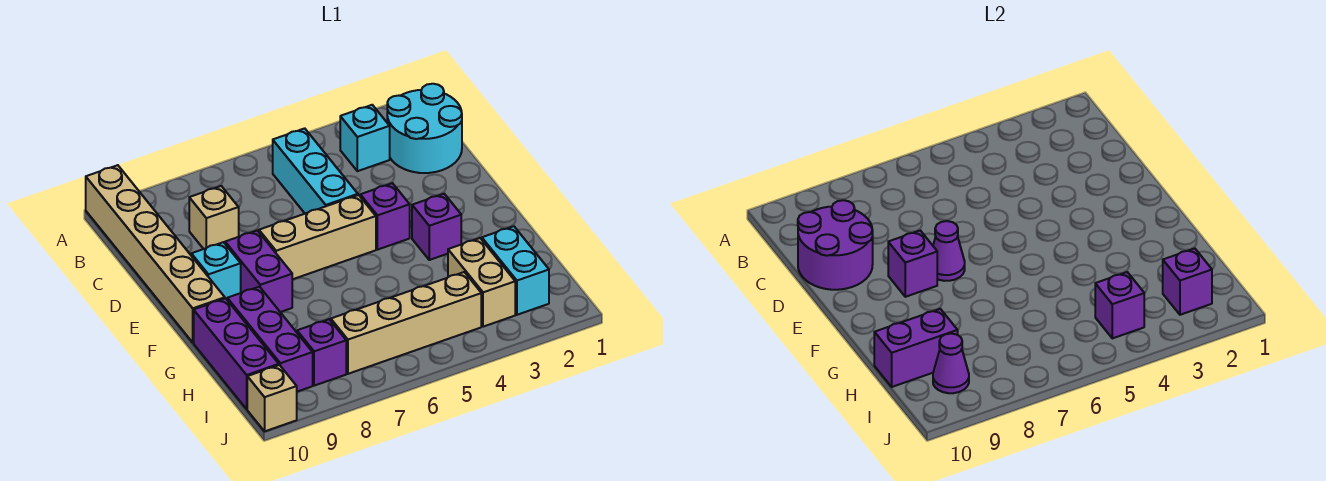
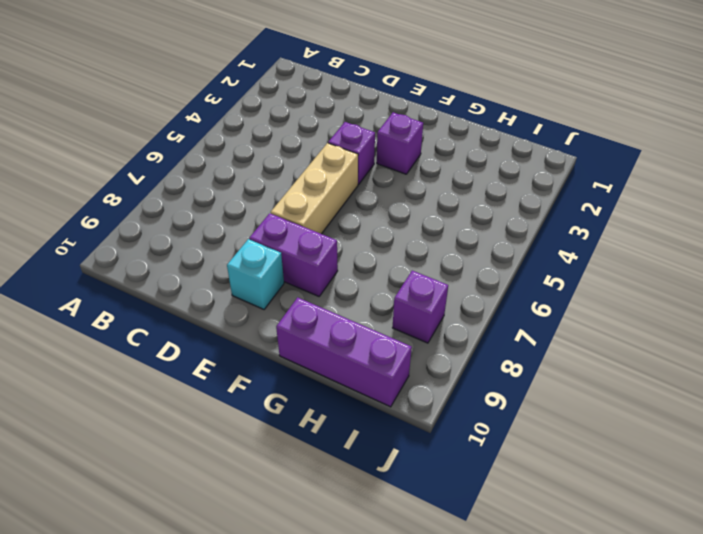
none -> tan brick A10:F10 level 1
none -> cyan round brick B1:C2 level 1
none -> cyan brick B3 level 1

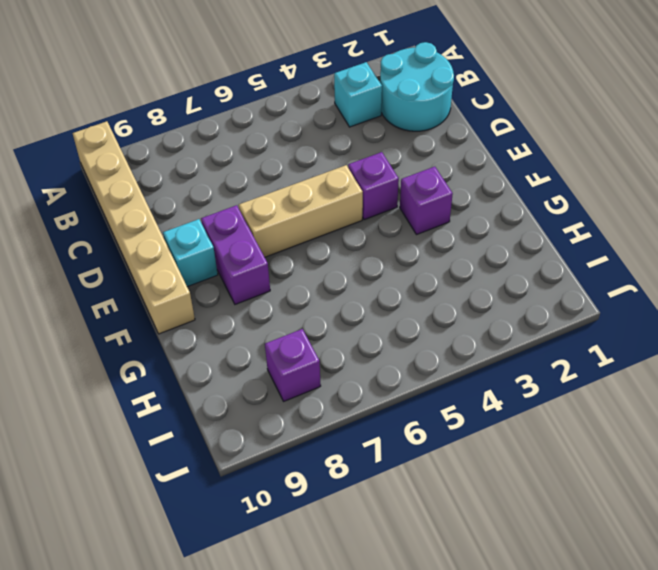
none -> cyan brick B5:D5 level 1
none -> tan brick C8 level 1
none -> purple brick G9:I9 level 1

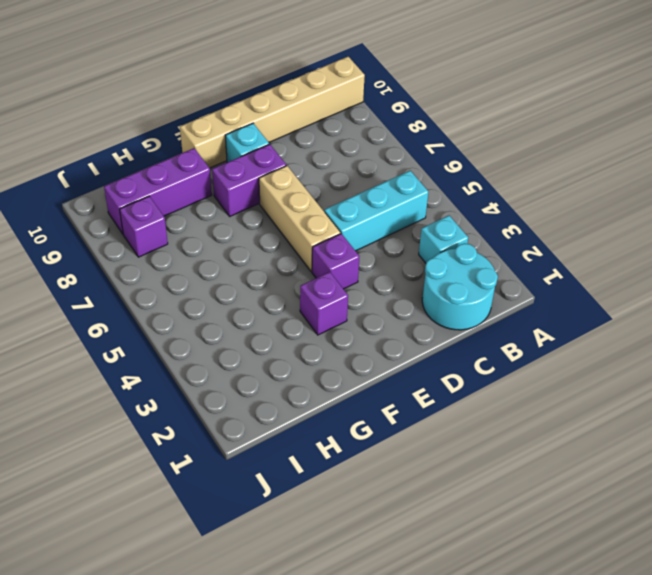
none -> tan brick C8 level 1
none -> purple brick G10:I10 level 1
none -> cyan brick H2:I2 level 1

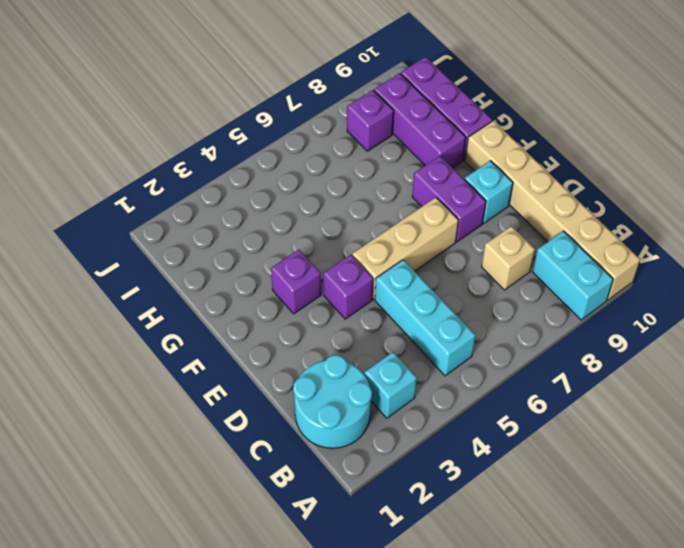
cyan brick A9:B9 level 1 -> cyan brick H2:I2 level 1
none -> tan brick H3:I3 level 1
none -> tan brick I4:I7 level 1
none -> tan brick J10 level 1

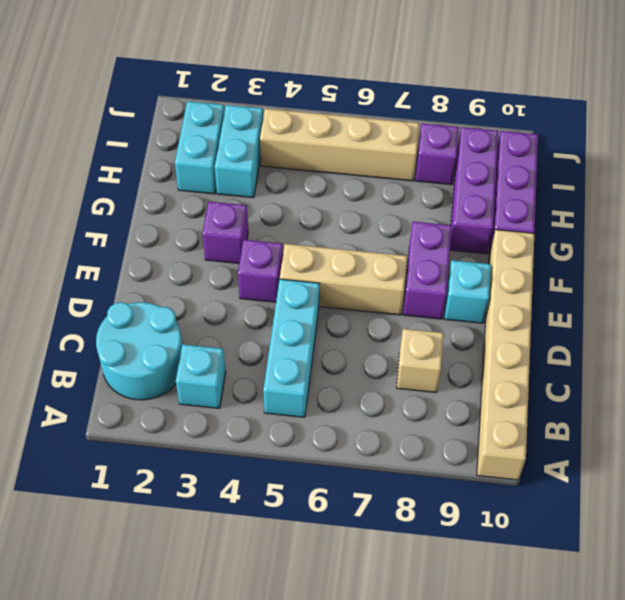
cyan brick H3:I3 level 1 -> tan brick H3:I3 level 1
none -> tan brick J10 level 1
none -> purple round brick C9:D10 level 2
none -> purple cone E7 level 2

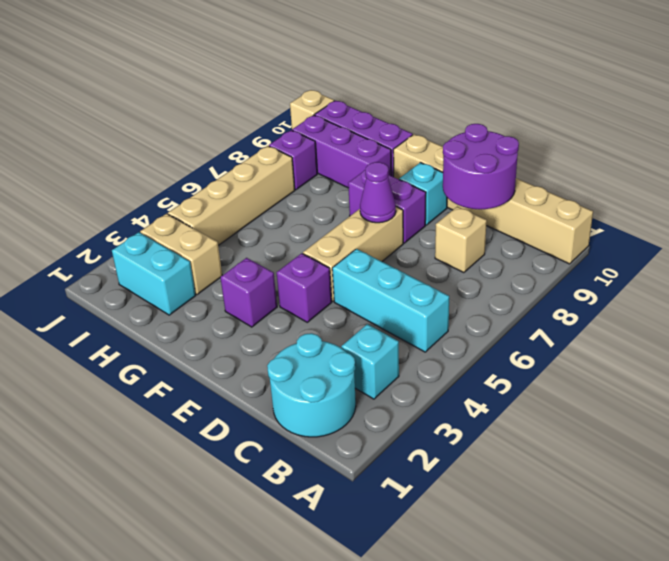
none -> purple brick E8 level 2
none -> purple brick H9:H10 level 2
none -> purple brick I2 level 2

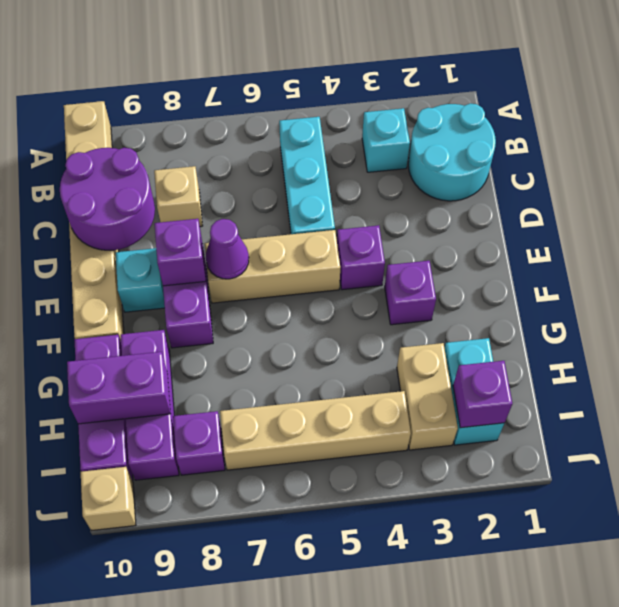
none -> purple brick I4 level 2
none -> purple cone I9 level 2

